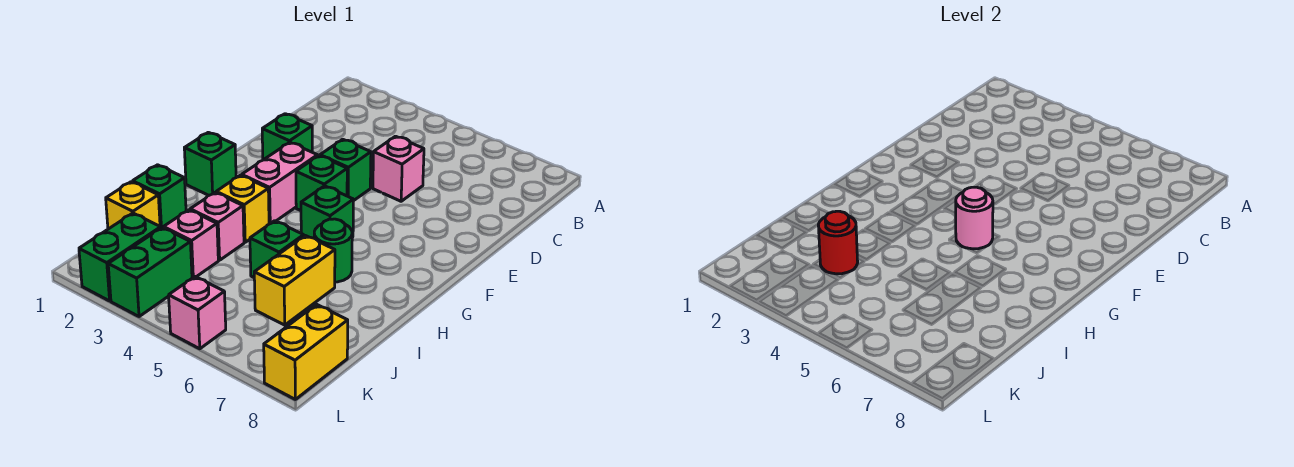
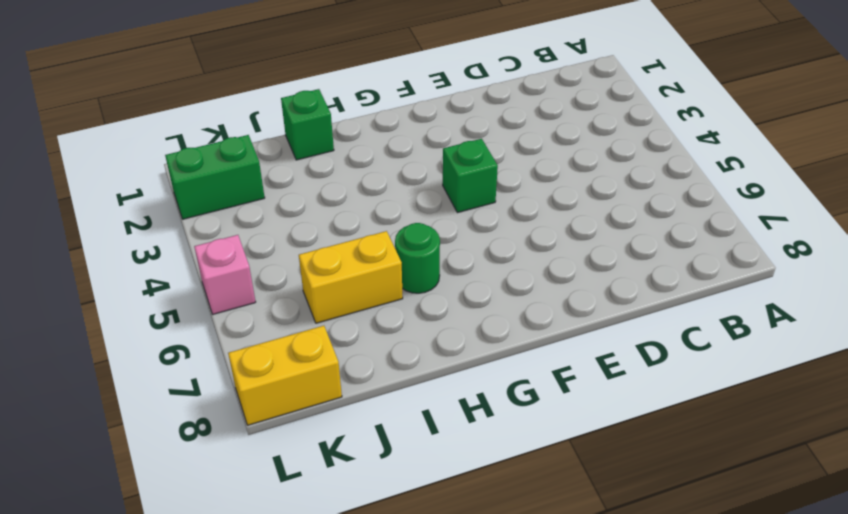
none -> pink brick D5 level 1
none -> green brick E2 level 1
none -> green brick E4 level 1

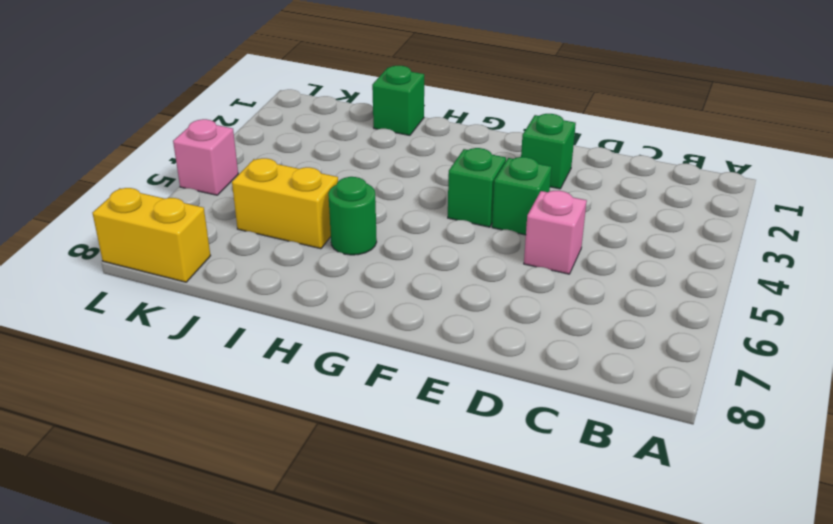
none -> pink brick F3:G3 level 1
none -> green brick G1 level 1
none -> green brick G5 level 1

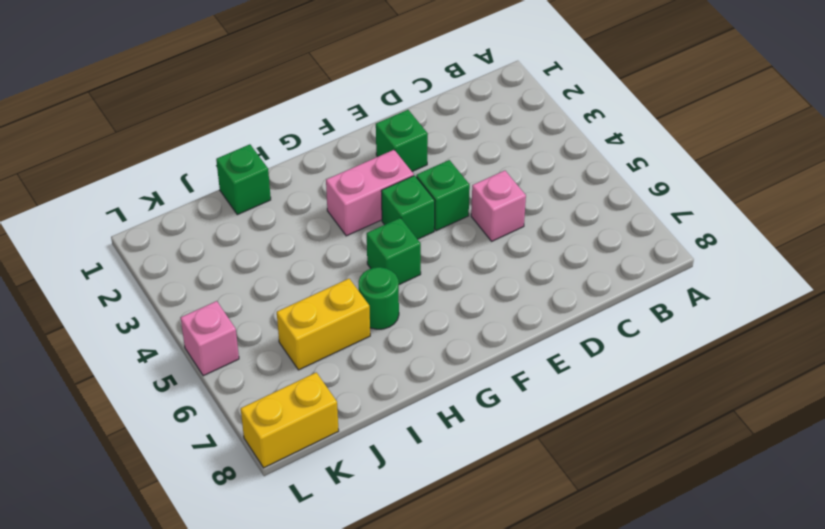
none -> green brick G1 level 1
none -> yellow brick H3 level 1
none -> pink brick I3 level 1

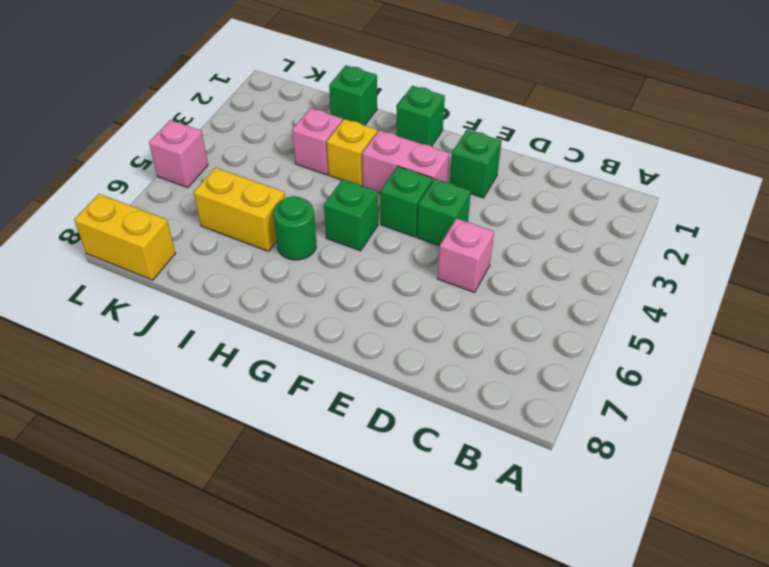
none -> green brick I5 level 1
none -> yellow brick J1 level 1
none -> pink brick J3 level 1

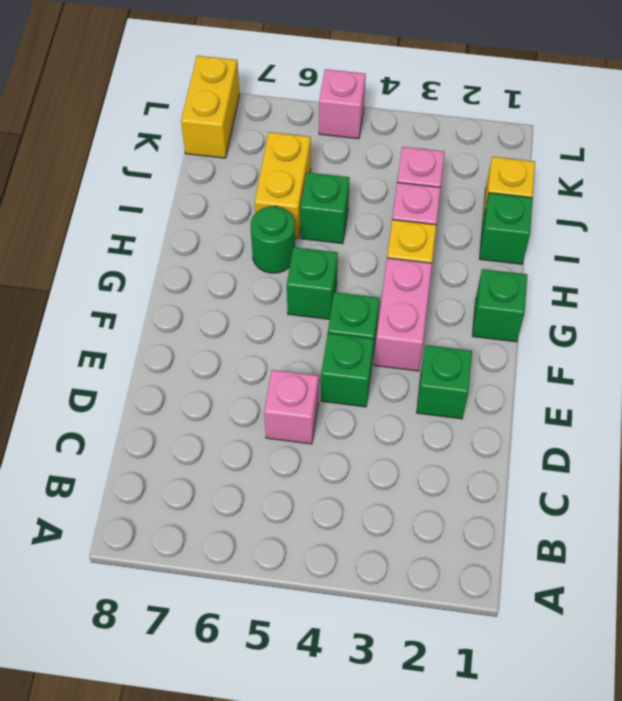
none -> green brick K2:L2 level 1
none -> green brick K3:L3 level 1
none -> pink round brick G5 level 2

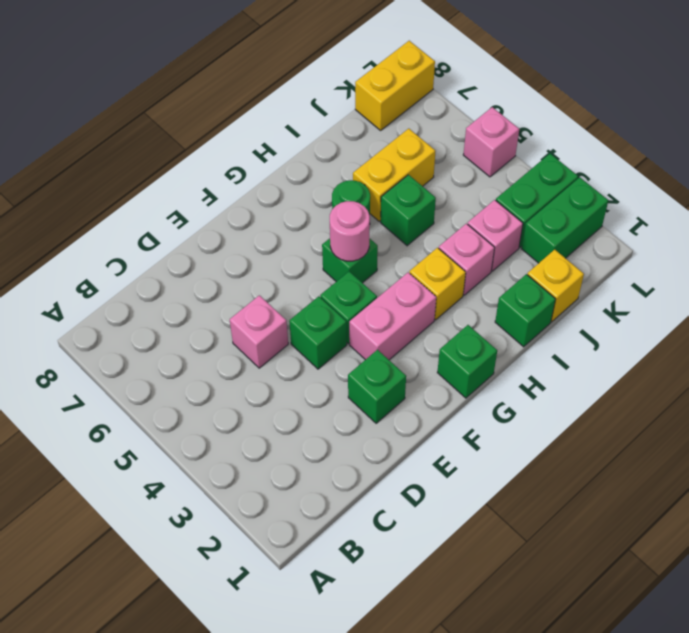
none -> red round brick J3 level 2

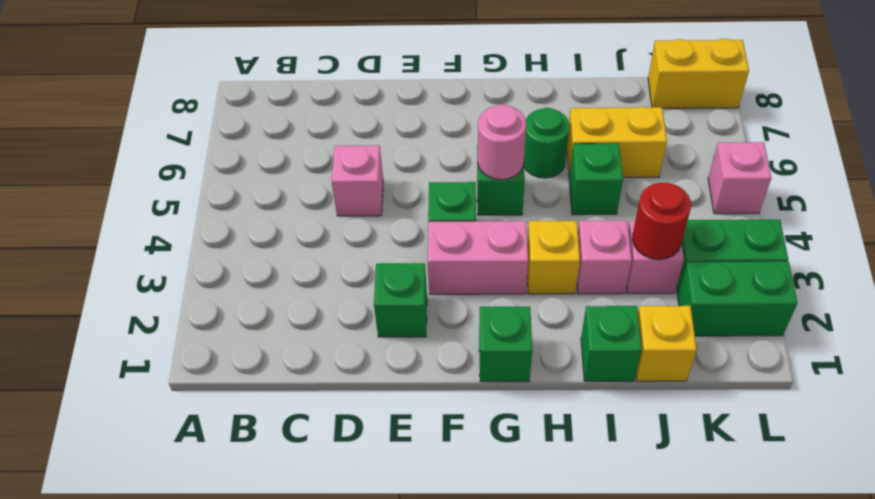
none -> green brick E4 level 1

